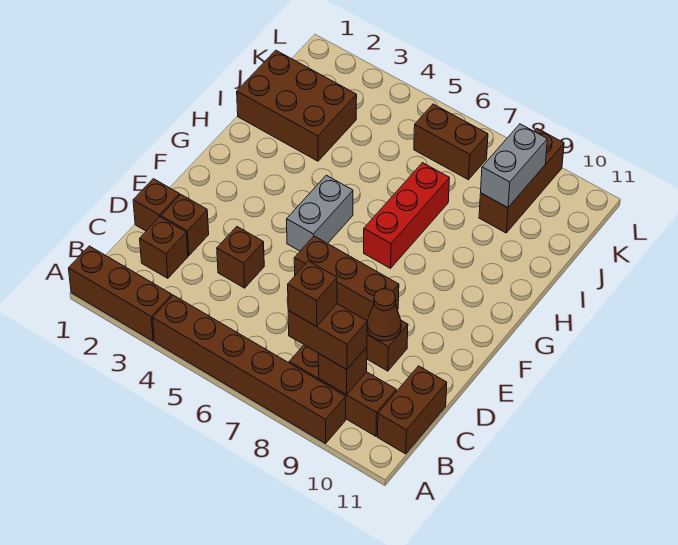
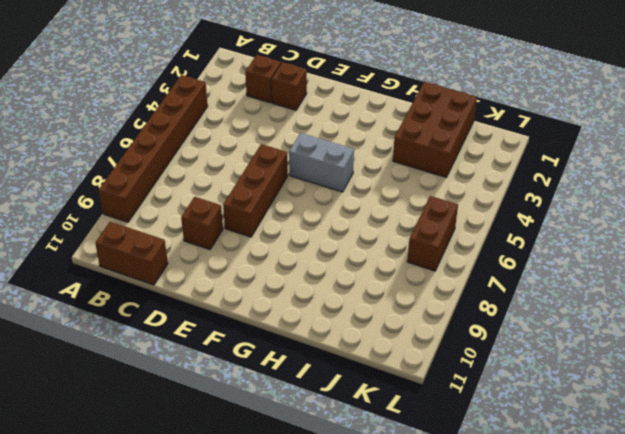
none -> brown brick A1:A3 level 1
none -> brown brick B8:B10 level 1
none -> brown brick D1 level 1

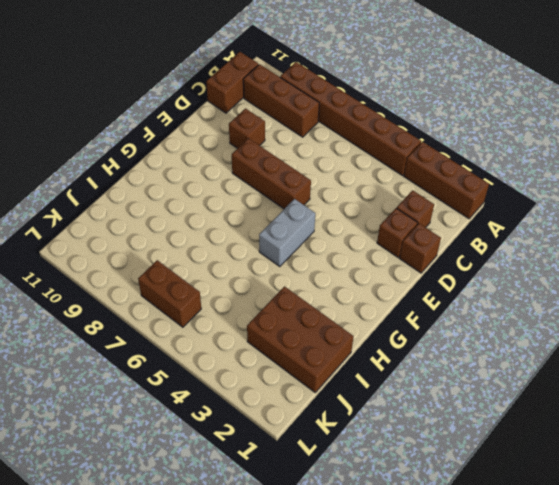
none -> brown brick D4 level 1
none -> red brick G7:I7 level 1
none -> brown brick J9:L9 level 1

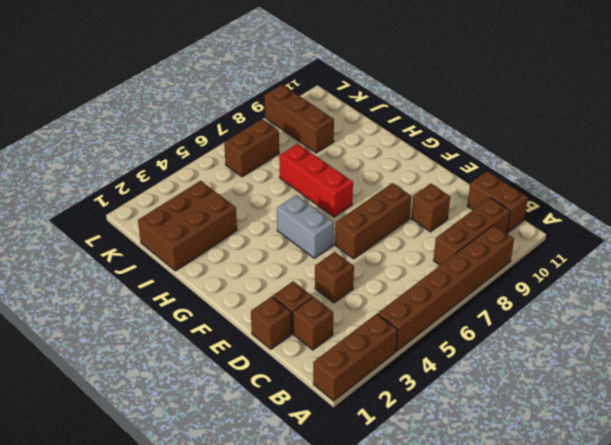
none -> brown brick B9 level 2
none -> brown cone D9 level 2
none -> grey brick J9:K9 level 2

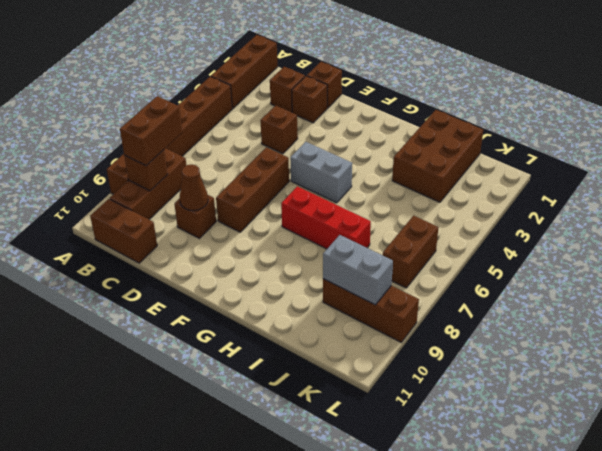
none -> brown brick B8 level 4

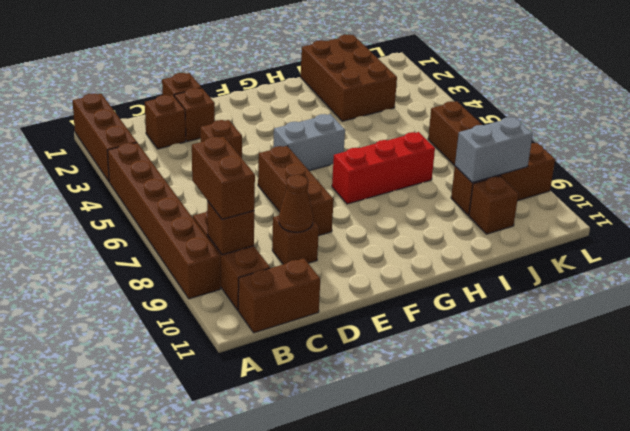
brown brick J10 level 1 -> brown brick B8 level 4

